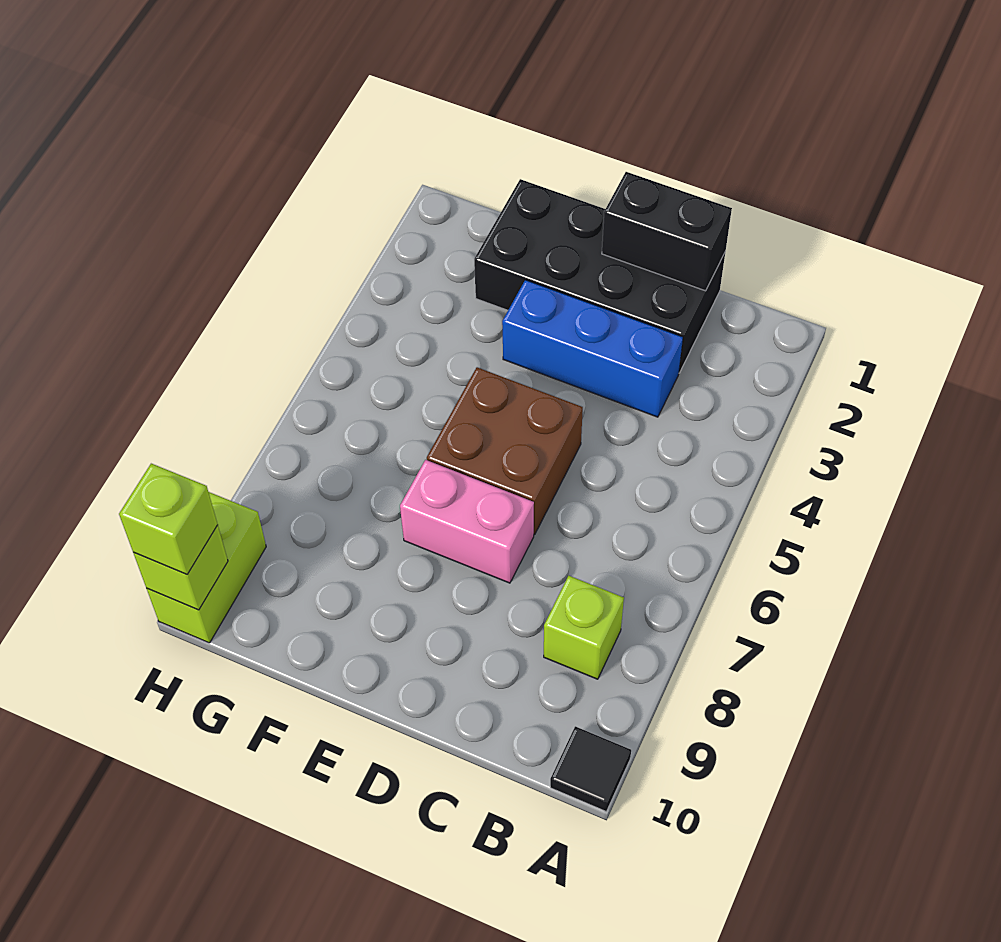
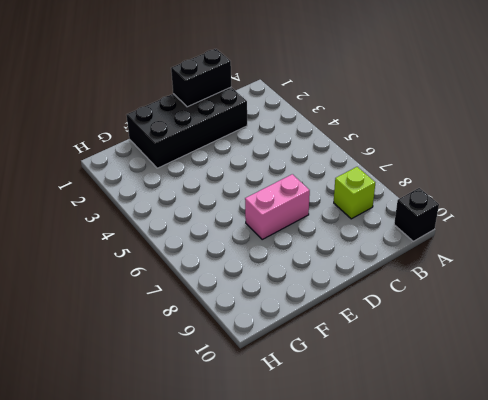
black brick A10 level 1 -> black tile A10 level 1
none -> blue brick C3:E3 level 1
none -> brown brick D5:E6 level 1

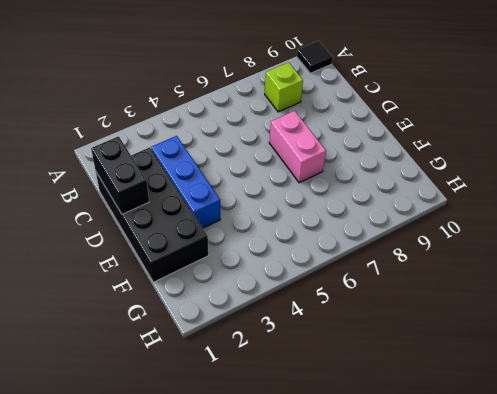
none -> brown brick D5:E6 level 1
none -> lime brick H9:H10 level 1

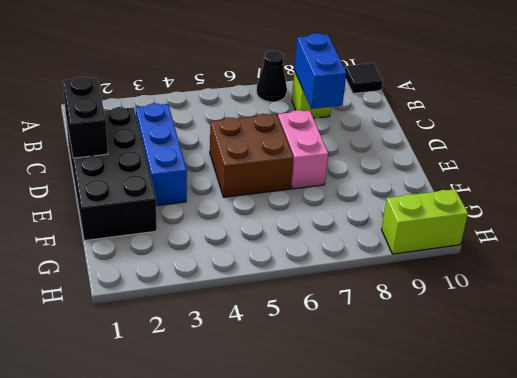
black cone A7 level 1 -> none
blue brick B8:C8 level 2 -> none
none -> lime brick H10 level 2
none -> lime brick H10 level 3

